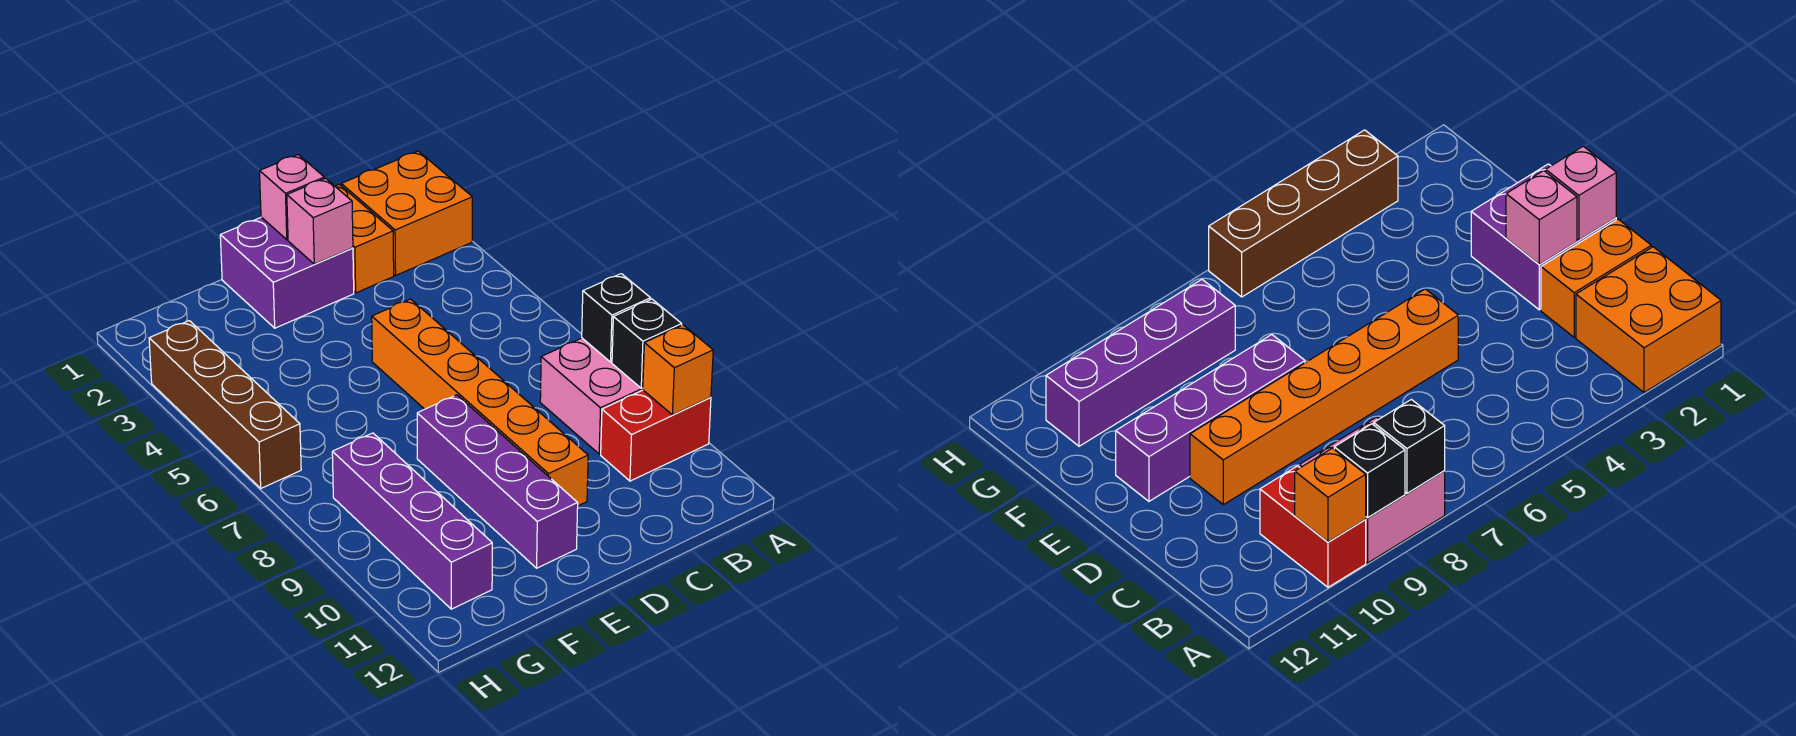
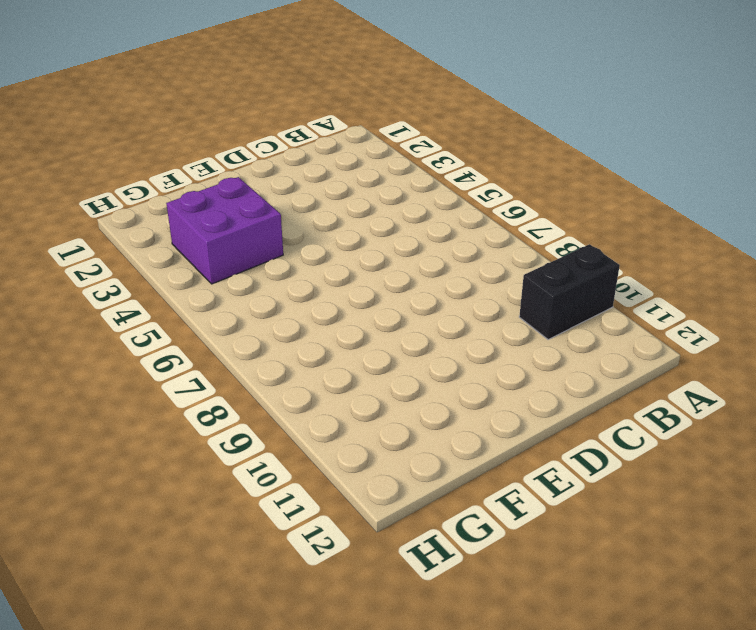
black brick A10:B10 level 1 -> red brick A10:B10 level 1
purple brick F3:G4 level 1 -> purple brick D1:E2 level 1
none -> orange brick A1:B2 level 1
none -> pink brick A8:B9 level 1
none -> orange brick C1:C2 level 1

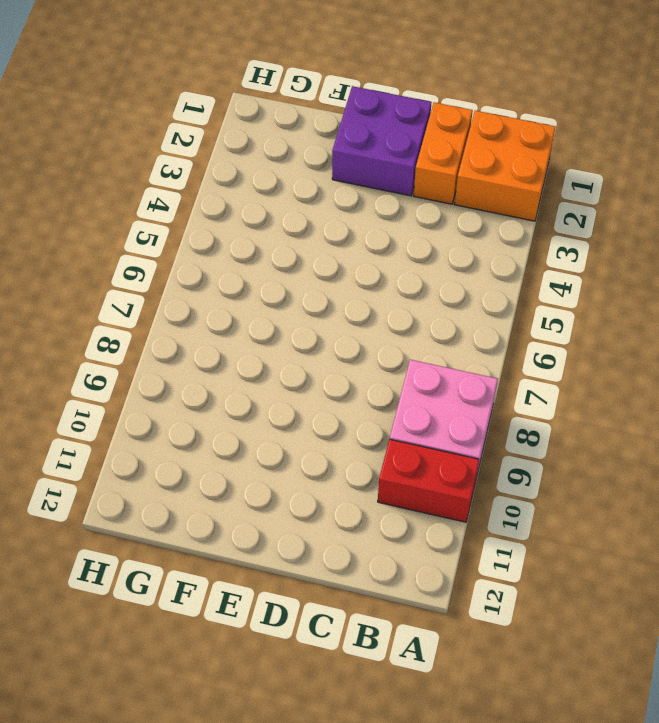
none -> orange brick D5:D10 level 1
none -> purple brick E8:E11 level 1
none -> purple brick G8:G11 level 1

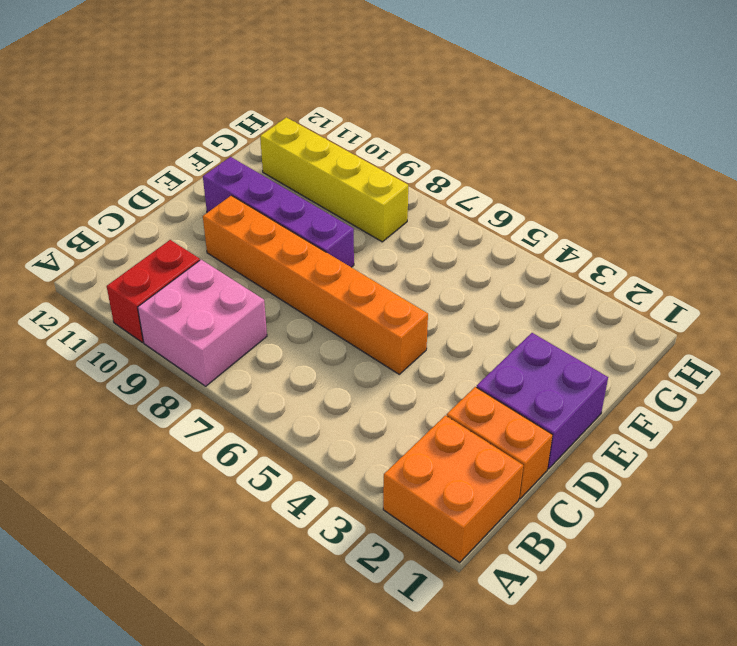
yellow brick G8:G11 level 1 -> purple brick G8:G11 level 1
none -> brown brick H3:H6 level 1
none -> black brick A8 level 2
none -> black brick A9 level 2

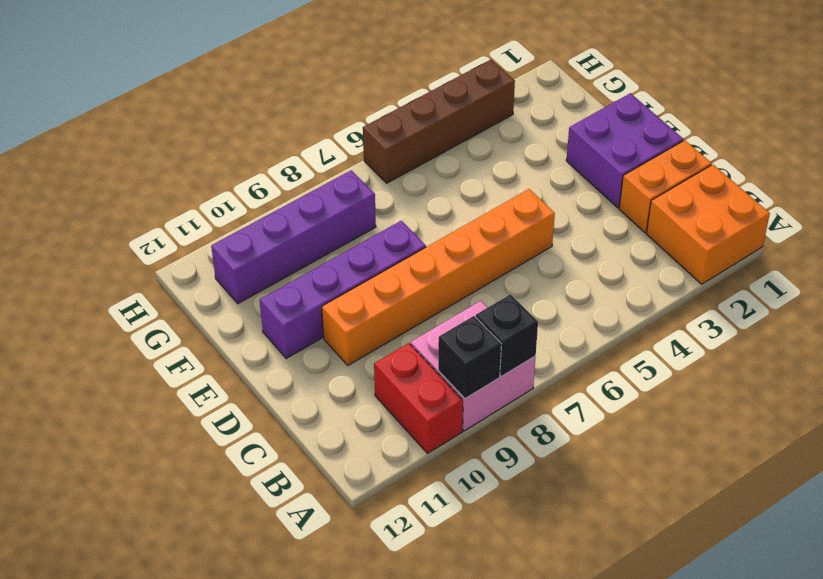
none -> orange brick A10 level 2
none -> pink brick D1 level 2
none -> pink brick D2 level 2

